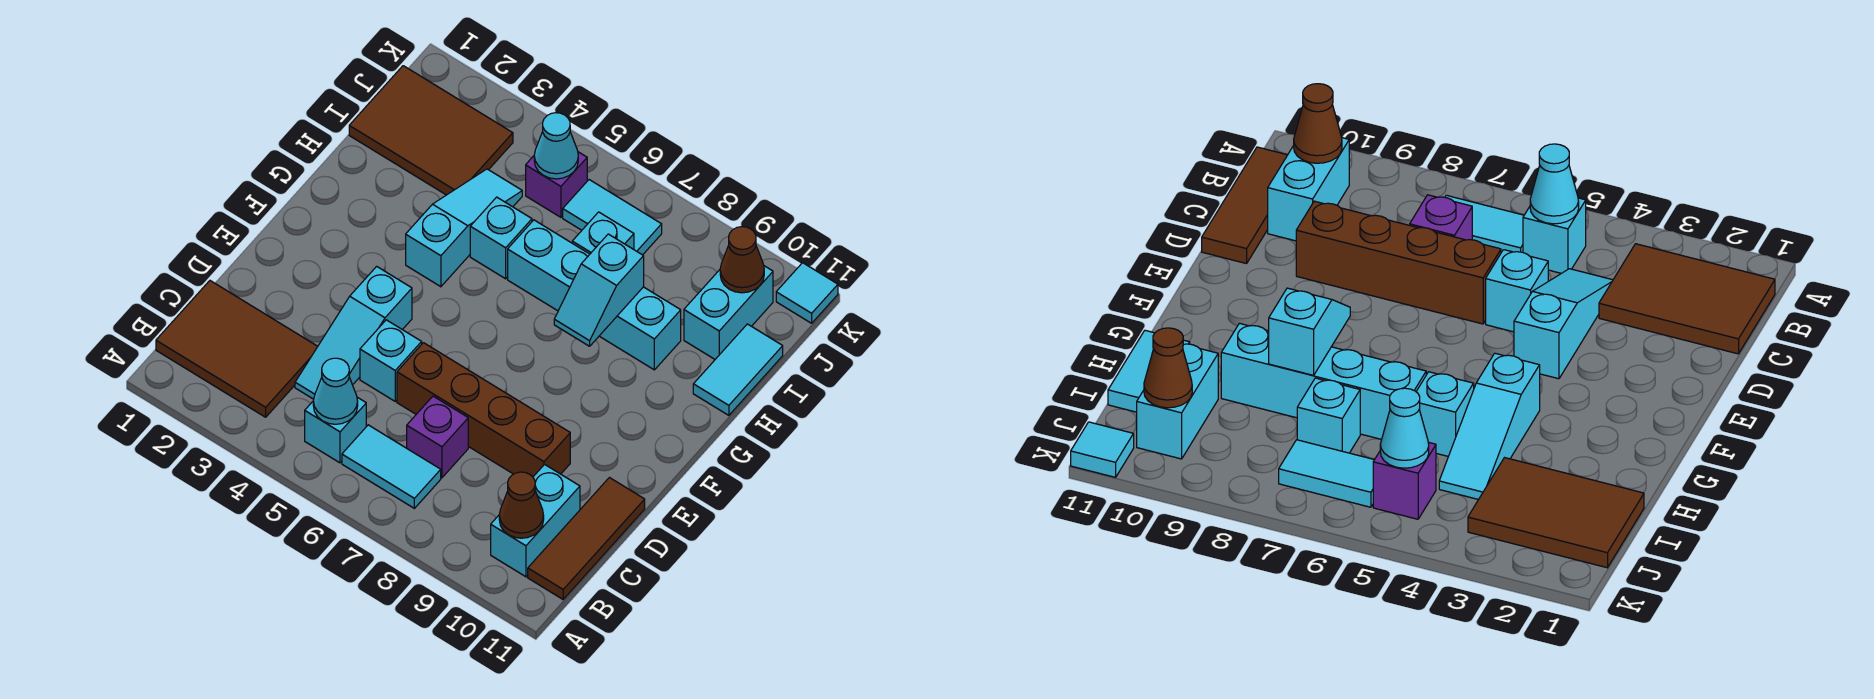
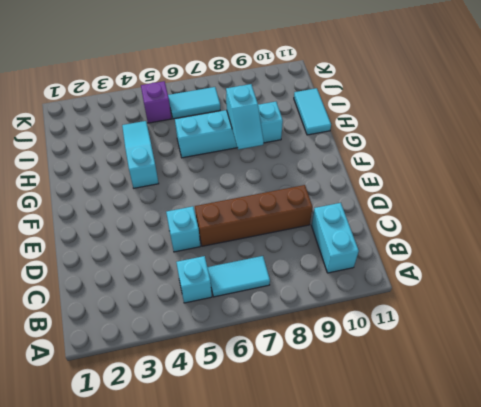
none -> brown tile B1:C3 level 1
none -> brown tile B11:D11 level 1
none -> cyan slope C4:E4 level 1 top E

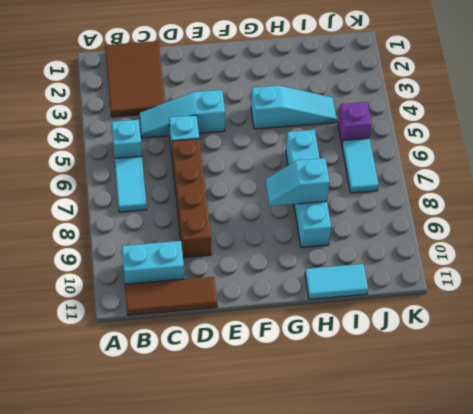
none -> purple brick C7 level 1
none -> cyan brick H5 level 1
none -> brown tile I1:J3 level 1

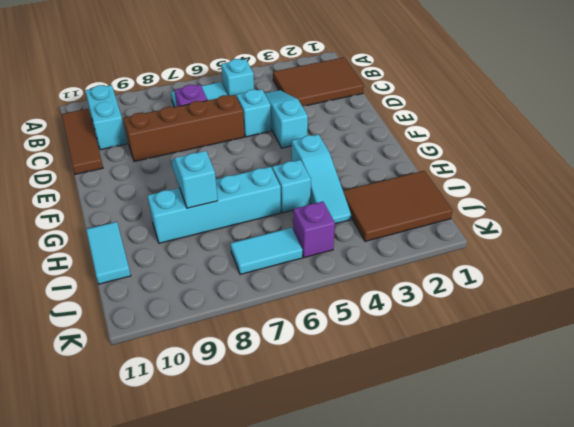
none -> cyan brick I7 level 1
none -> cyan brick I10:J10 level 1
none -> cyan tile K11 level 1

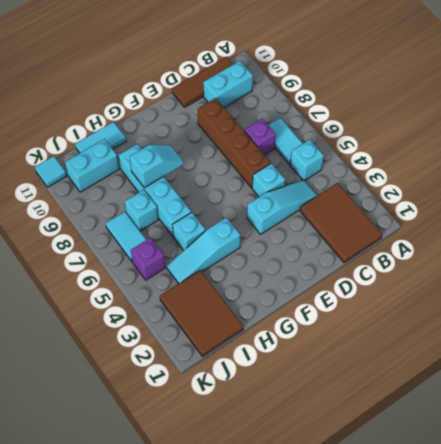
none -> cyan cone B5 level 2
none -> brown cone B10 level 2
none -> cyan cone J5 level 2

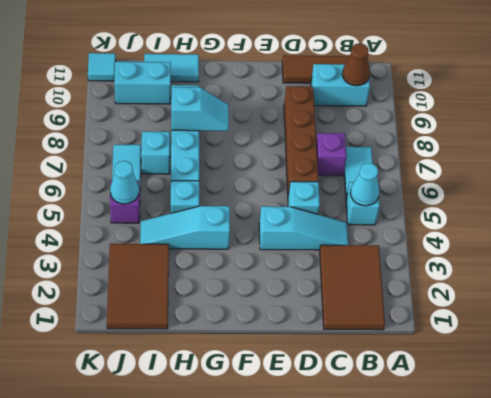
none -> brown cone J10 level 2

